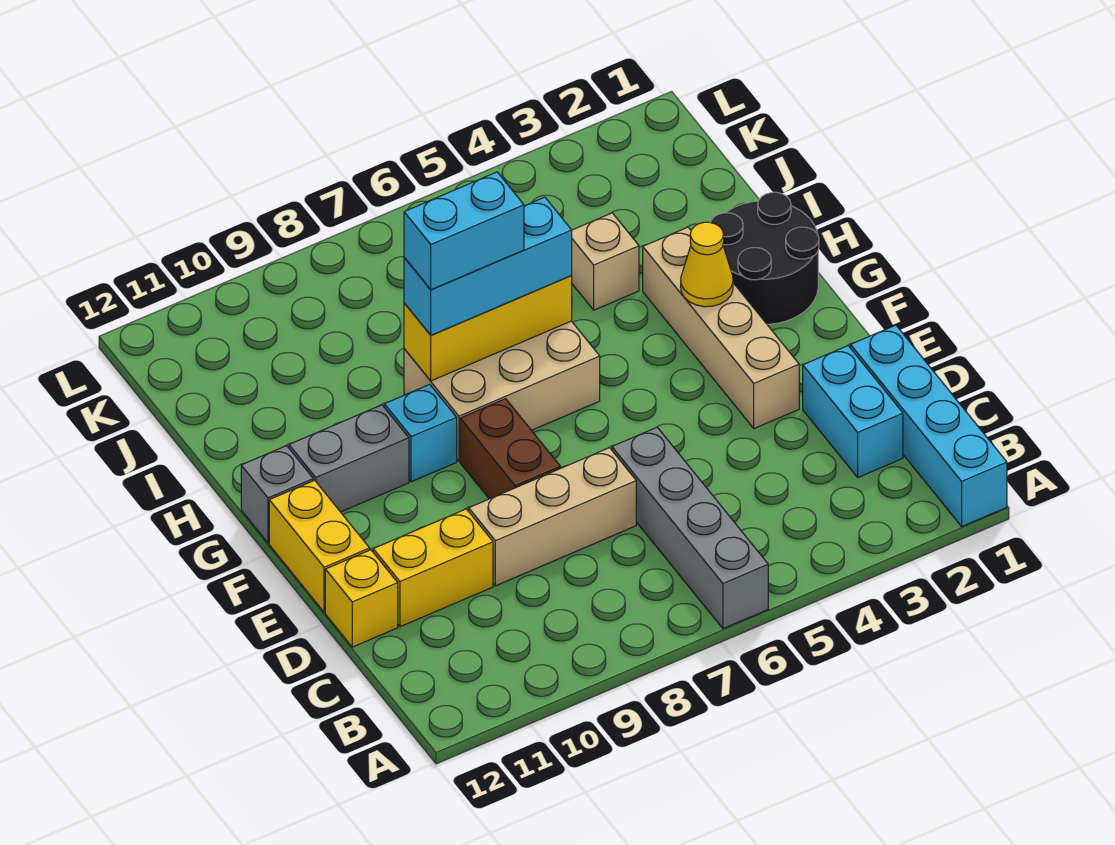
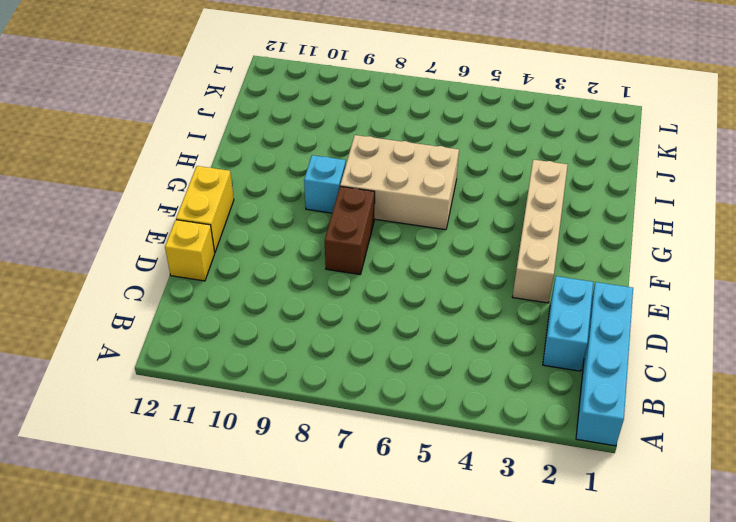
none -> grey brick A6:D6 level 1
none -> tan brick D7:D9 level 1
none -> yellow brick D10:D11 level 1

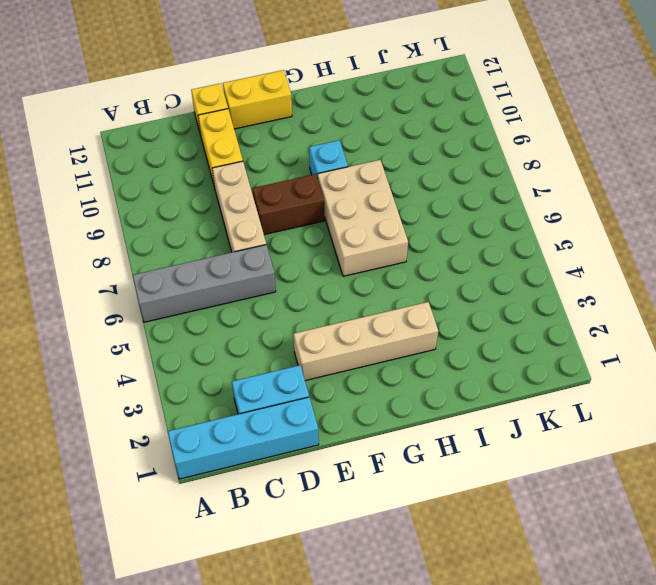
none -> black round brick G1:H2 level 1
none -> grey brick G10:G11 level 1
none -> grey brick G12 level 1

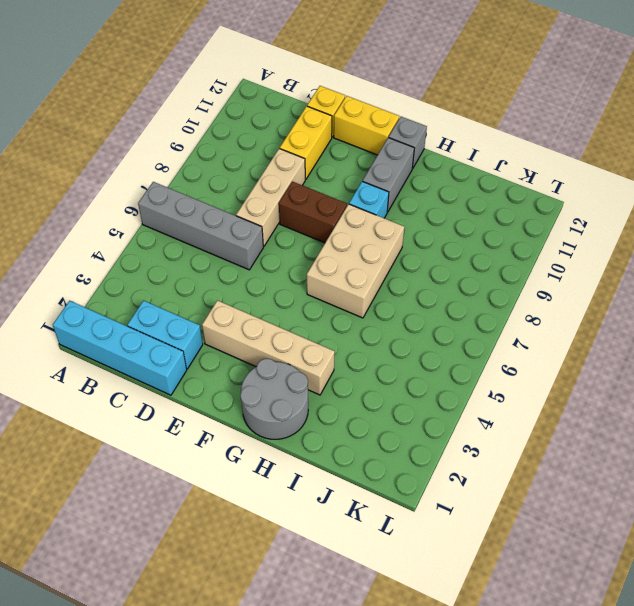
grey round brick G1:H2 level 1 -> black round brick G1:H2 level 1
none -> tan brick I4 level 1
none -> yellow cone G3 level 2
none -> yellow brick H6:H8 level 2

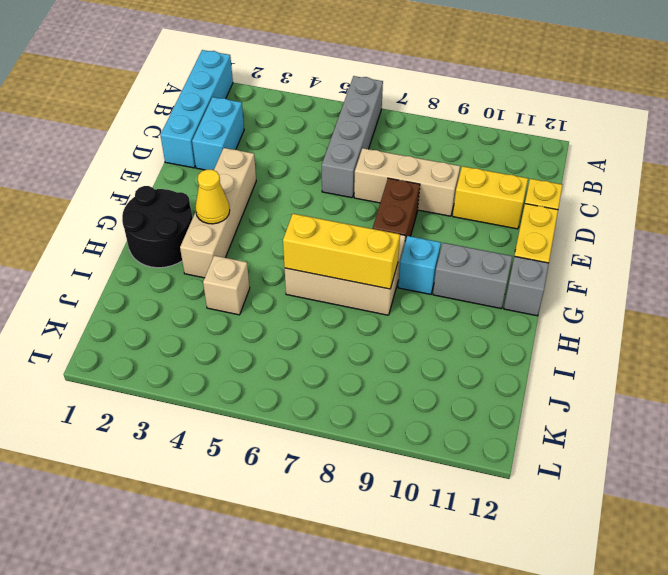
none -> cyan brick H6:H8 level 3
none -> cyan brick H7:H8 level 4

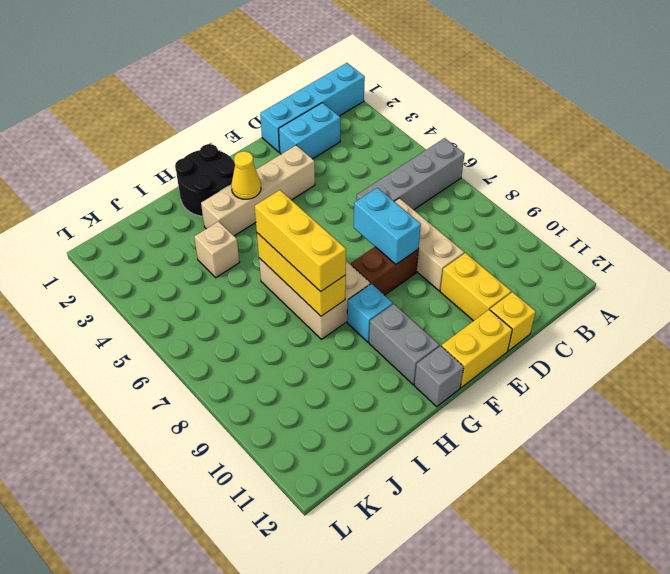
cyan brick E7:E8 level 2 -> cyan brick H7:H8 level 4
yellow brick H6:H8 level 3 -> cyan brick H6:H8 level 3

